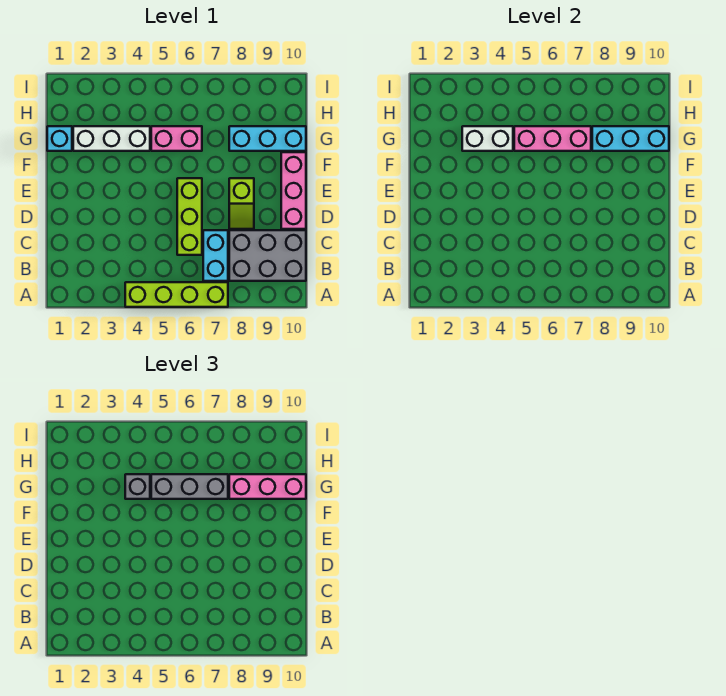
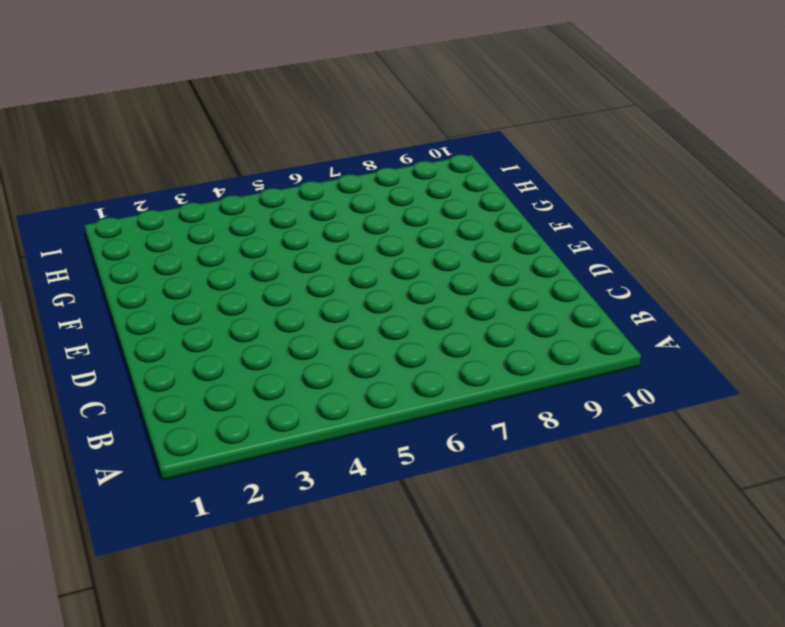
none -> lime brick A4:A7 level 1
none -> cyan brick B7:C7 level 1
none -> grey brick B8:C10 level 1

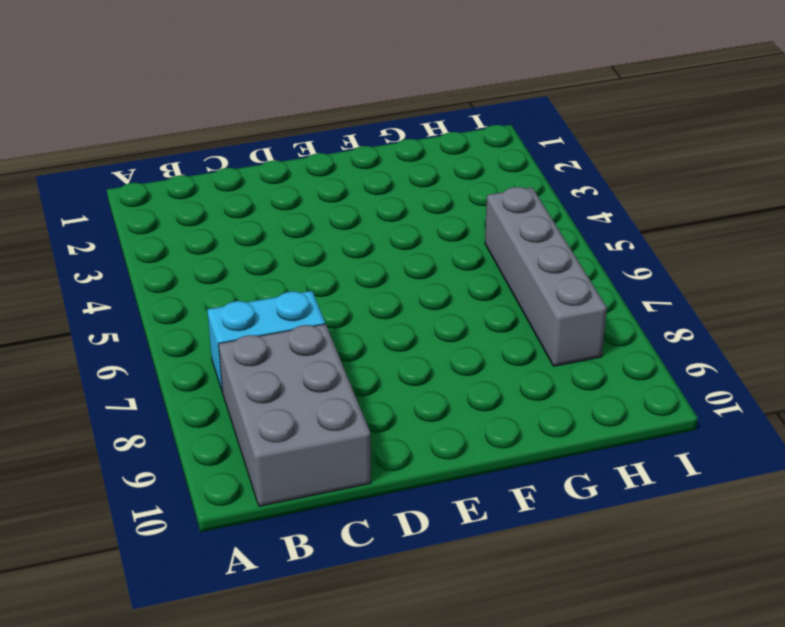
grey brick H5:H8 level 1 -> none
none -> lime brick A4:A7 level 1
none -> lime brick C6:E6 level 1
none -> lime slope D8:E8 level 1 top E

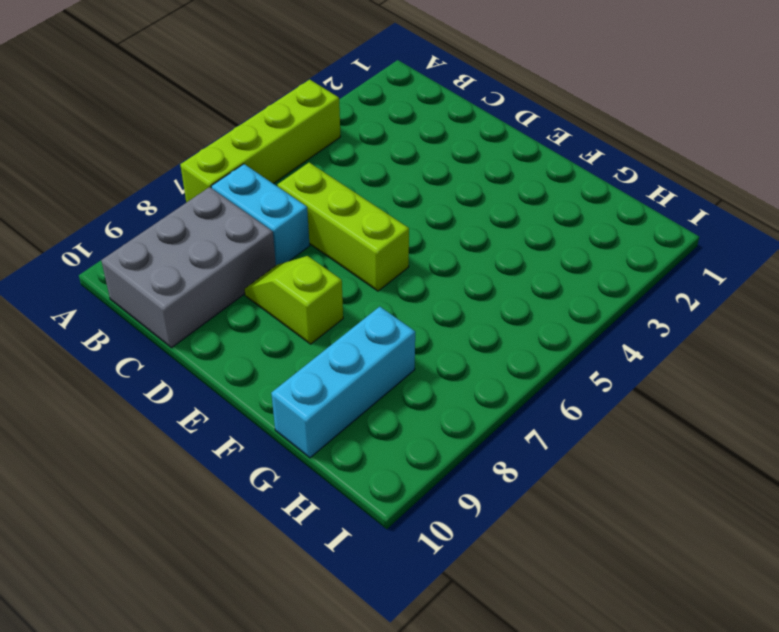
none -> pink brick D10:F10 level 1
none -> cyan brick G1 level 1
none -> white brick G2:G4 level 1

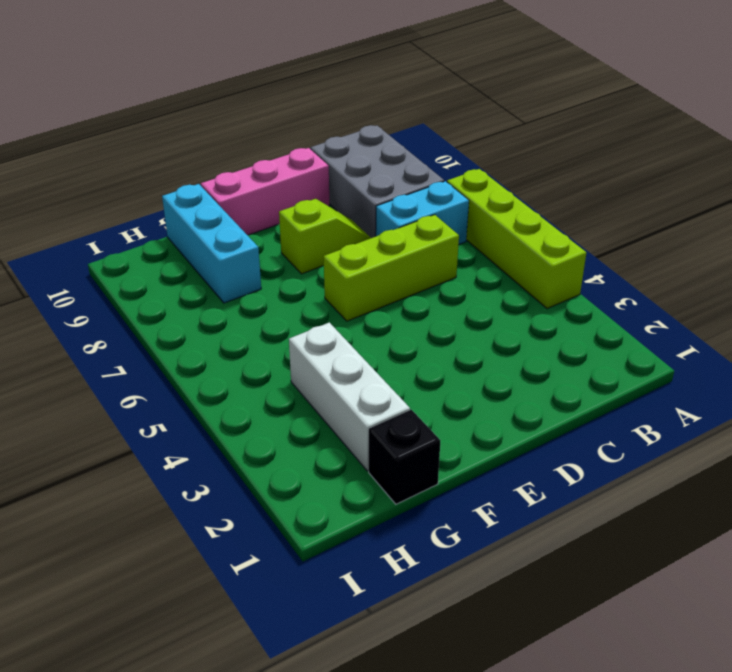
black brick G1 level 1 -> cyan brick G1 level 1
none -> pink brick G5:G6 level 1
none -> white brick G3:G4 level 2
none -> pink brick G5:G7 level 2

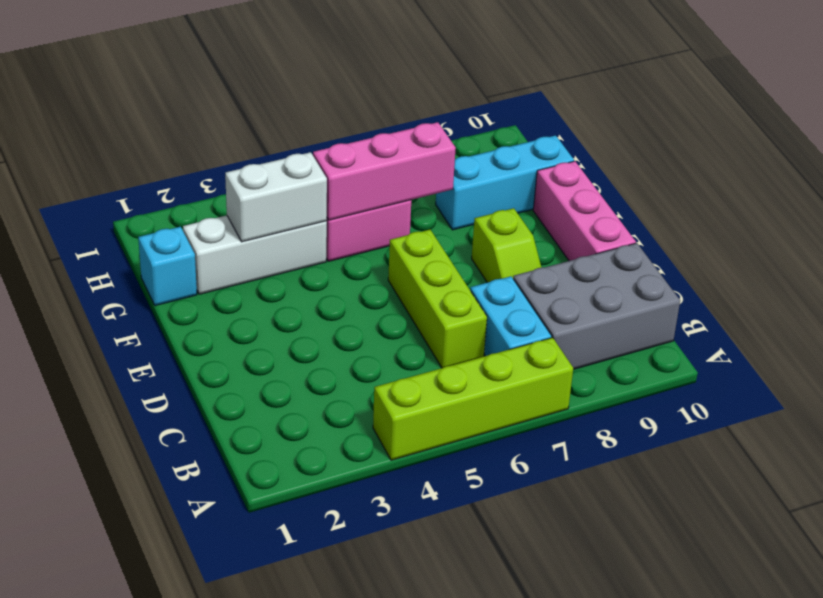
none -> cyan brick G8:G10 level 2
none -> grey brick G4 level 3
none -> grey brick G5:G7 level 3

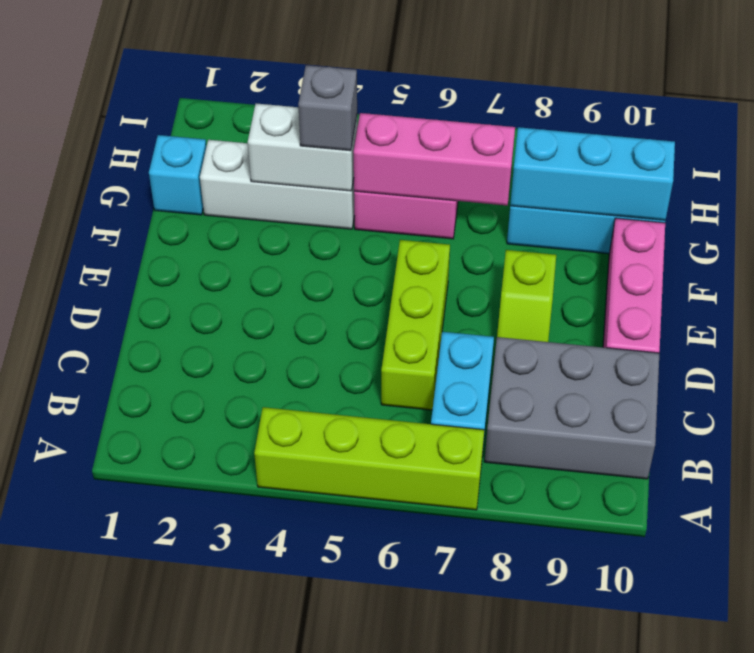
none -> grey brick G5:G7 level 3
none -> pink brick G8:G10 level 3

